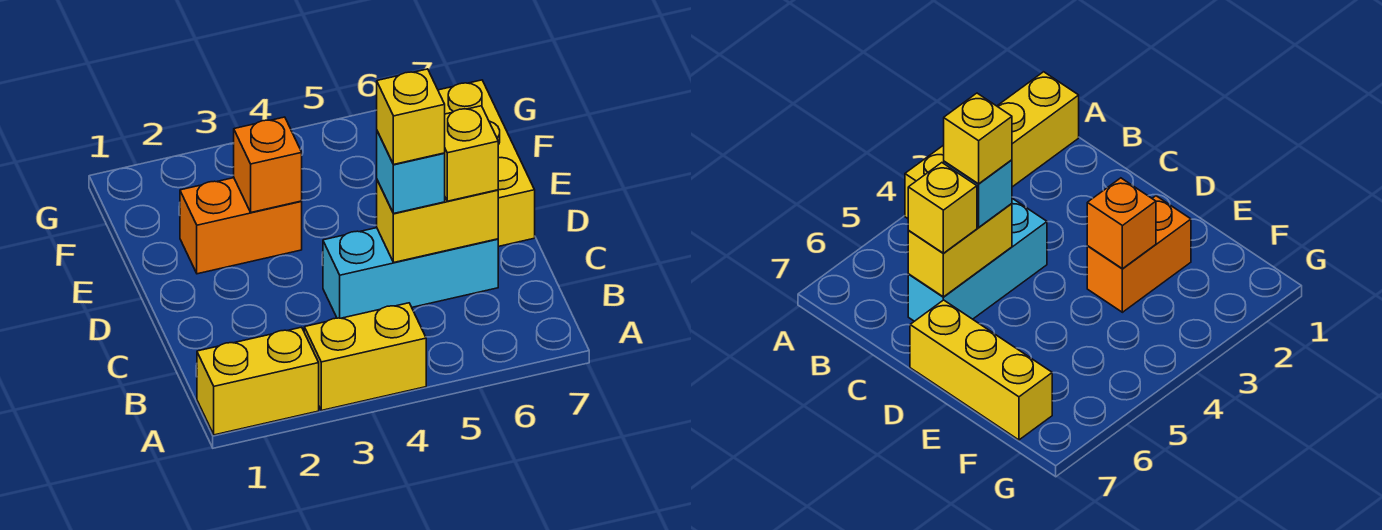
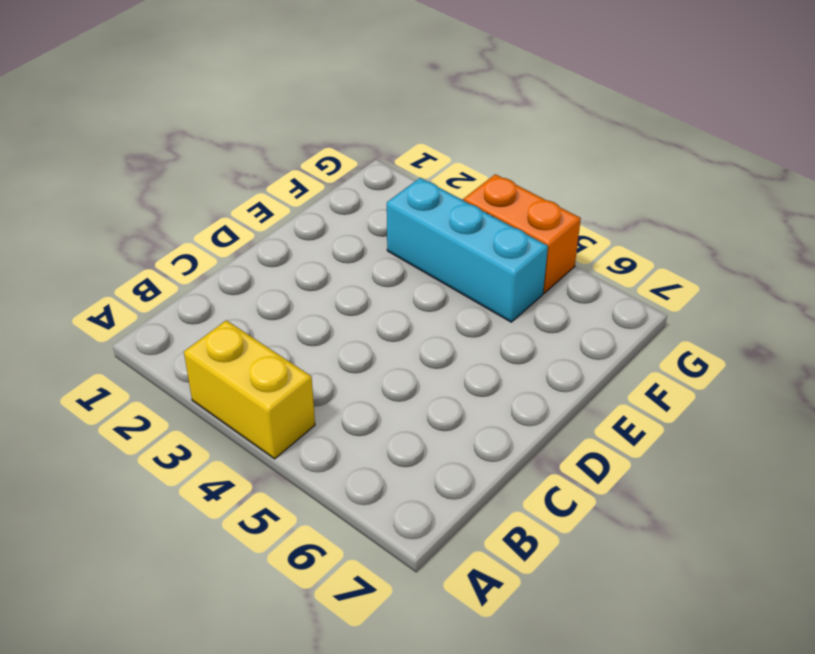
cyan brick F3:F5 level 1 -> cyan brick C4:C6 level 1
orange brick G4:G5 level 1 -> orange brick E2:E3 level 1
none -> yellow brick A1:A2 level 1
none -> yellow brick D7:F7 level 1

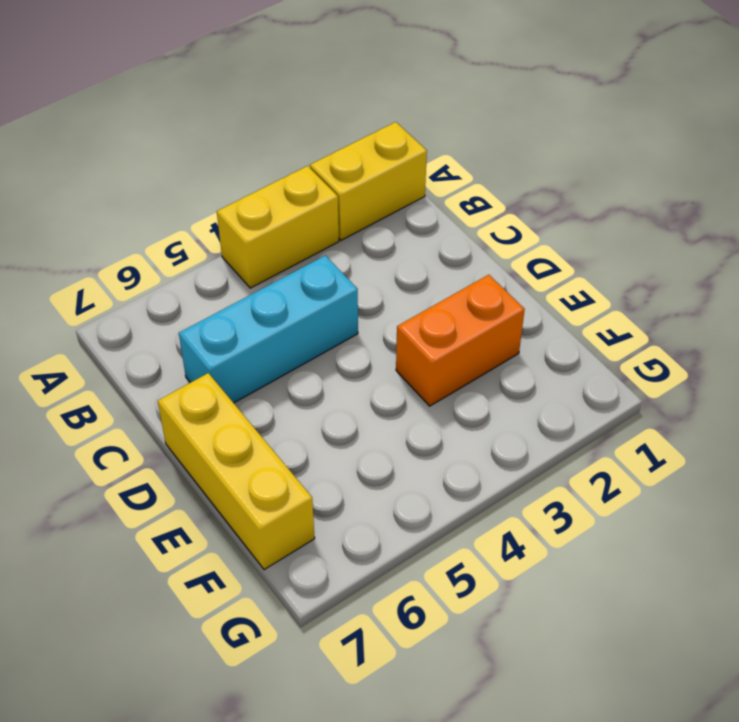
none -> yellow brick C5:C6 level 2
none -> orange brick E3 level 2

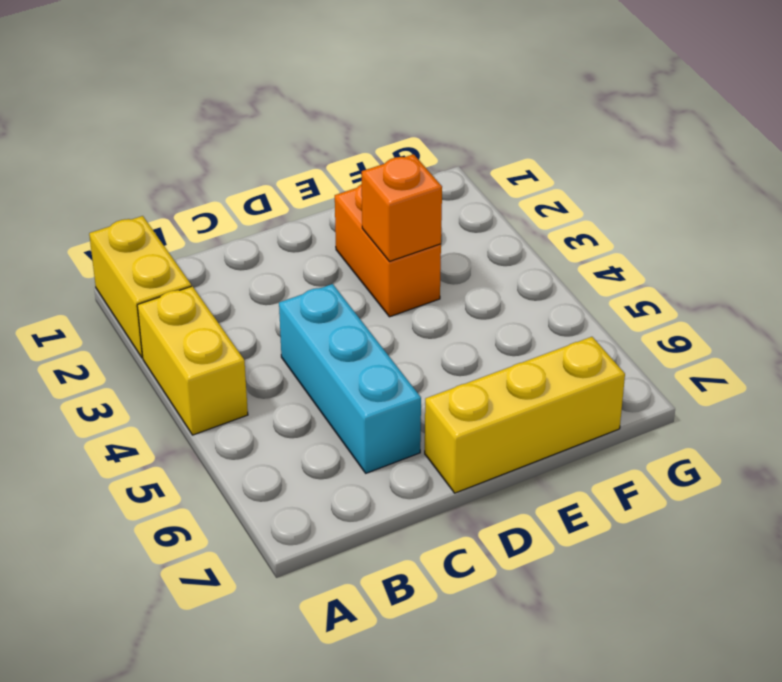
none -> yellow brick C5:C6 level 2
none -> cyan brick C5 level 3

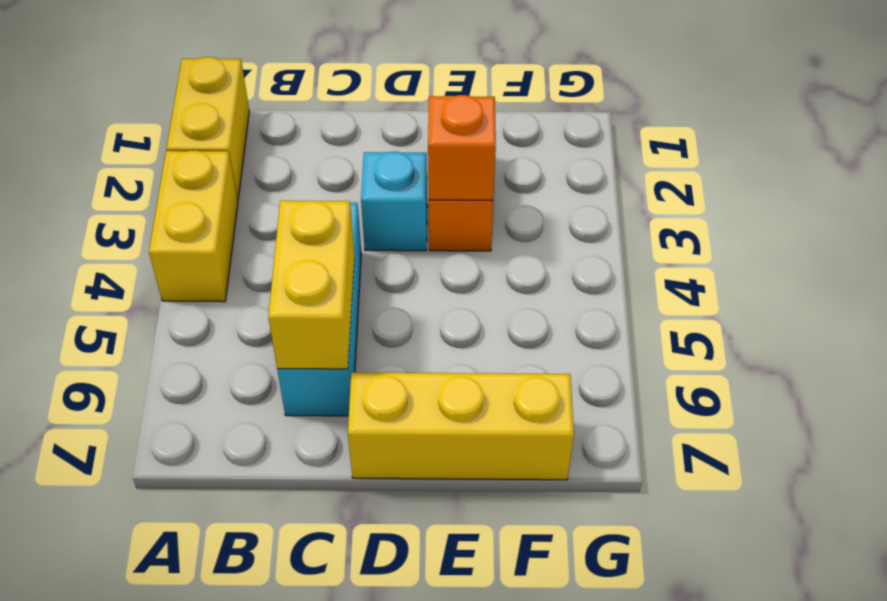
cyan brick D3 level 1 -> cyan brick C5 level 3
none -> yellow brick C6 level 3
none -> yellow brick C5 level 4

